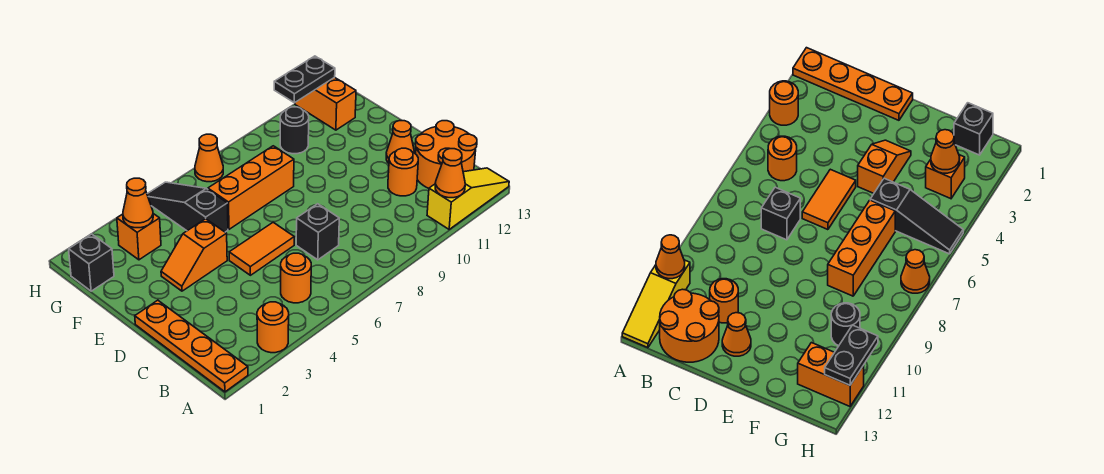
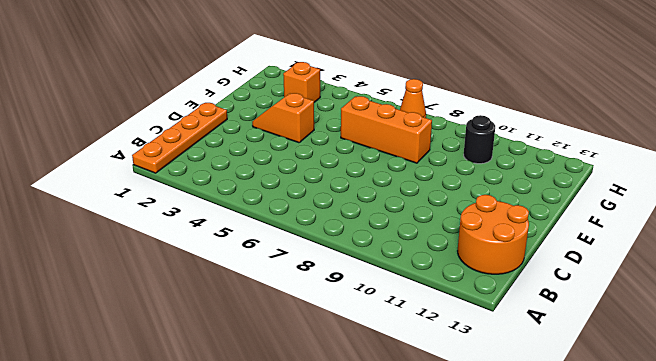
none -> orange round brick A3 level 1
none -> yellow slope A11:A13 level 1 top 11
none -> orange round brick B5 level 1

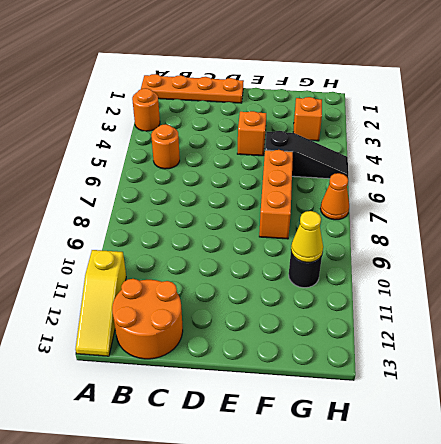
yellow cone G10 level 2 -> none
none -> black brick C7 level 1
none -> orange round brick C11 level 1
none -> orange tile D5:D6 level 1

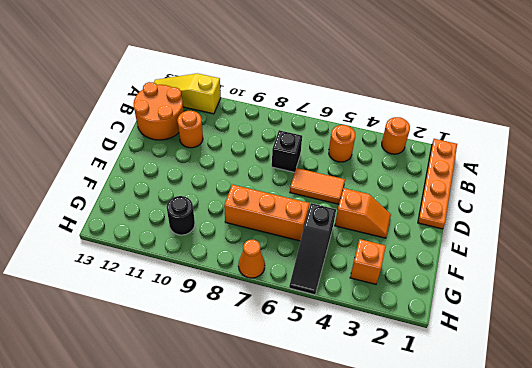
none -> orange cone D12 level 1
none -> black brick G1 level 1
none -> orange brick G12:H12 level 1

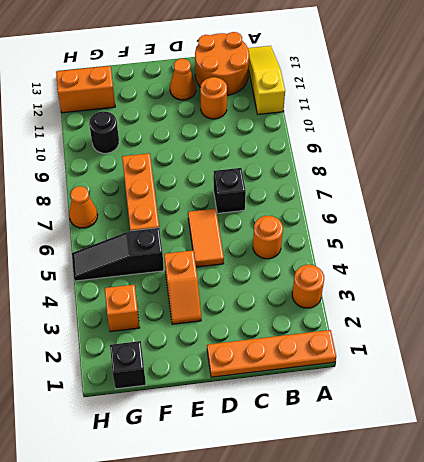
none -> orange cone A11 level 2
none -> orange cone G3 level 2
none -> black plate H11:H12 level 2

